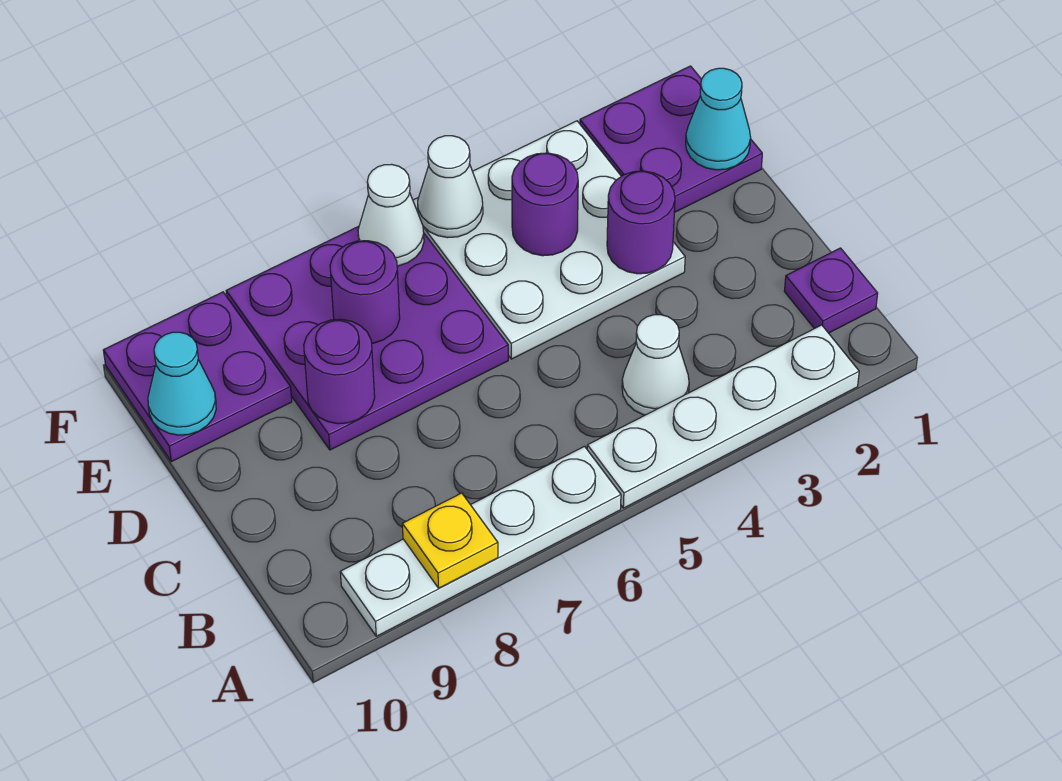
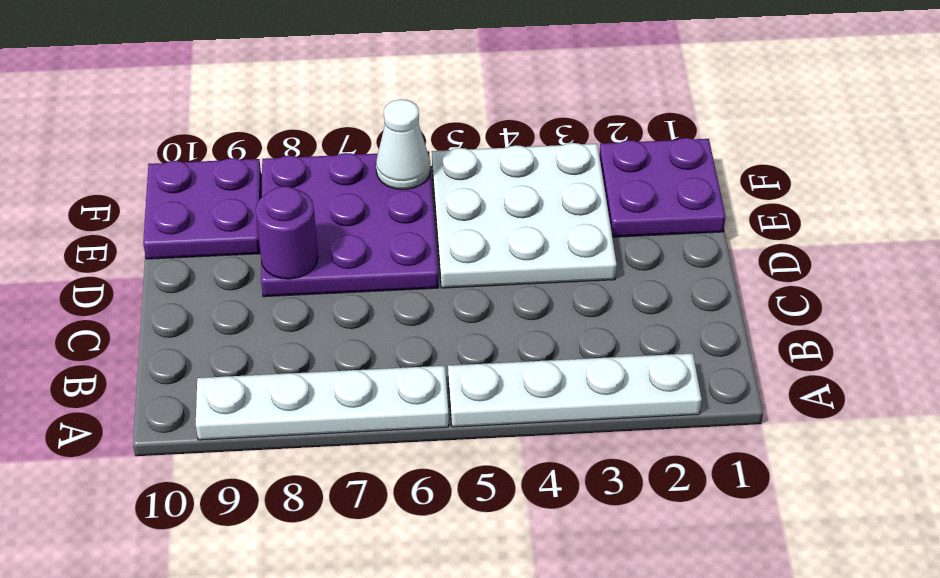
none -> purple plate B1 level 1
none -> white cone B4 level 1
none -> yellow plate A8 level 2

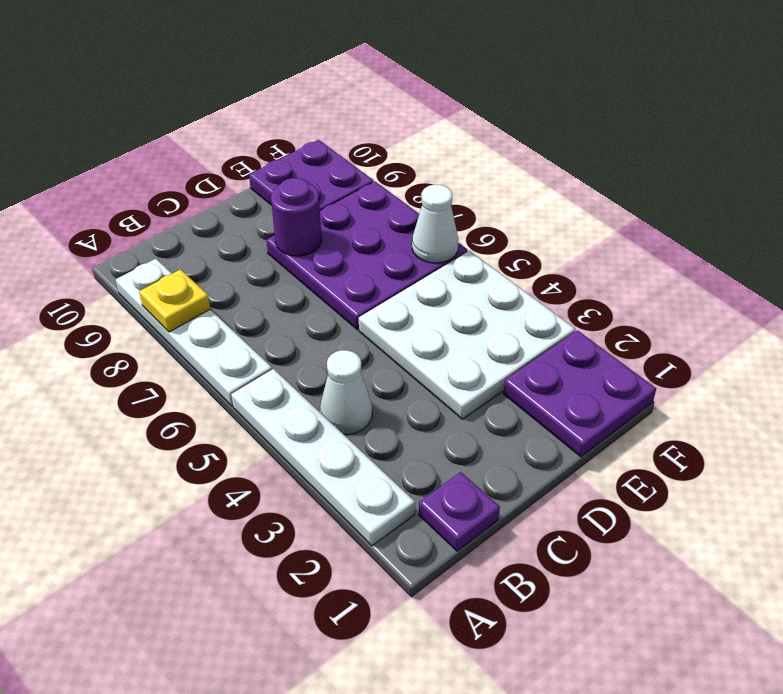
none -> purple round brick D3 level 2
none -> cyan cone E1 level 2
none -> purple round brick E4 level 2

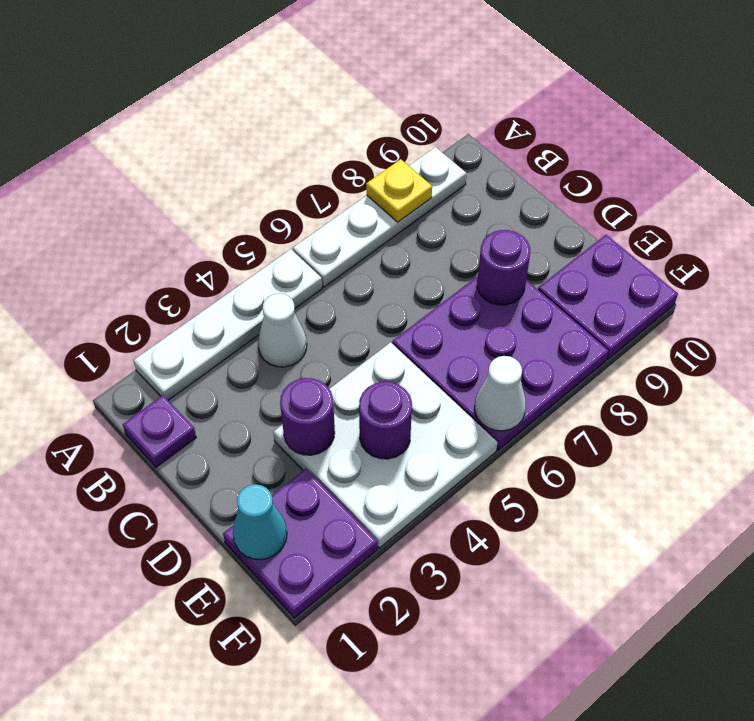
none -> purple round brick E7 level 2
none -> cyan cone E10 level 2
none -> white cone F5 level 2

